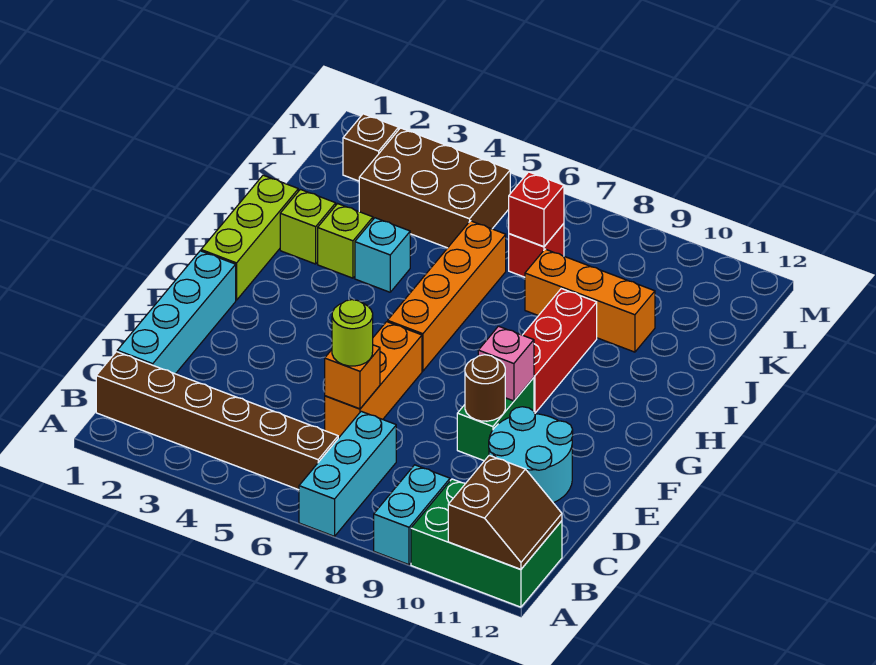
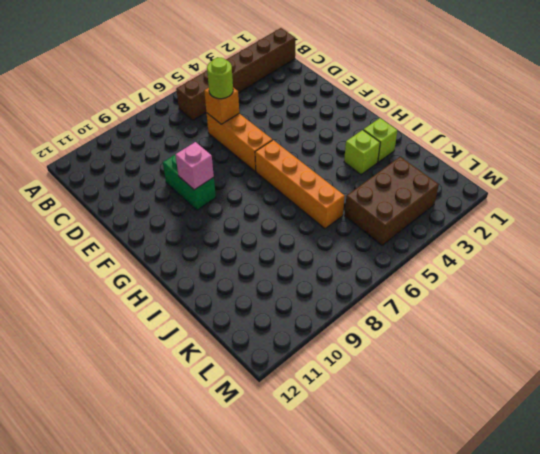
none -> cyan brick A7:C7 level 1
none -> cyan brick A9:B9 level 1
none -> green brick A10:B12 level 1

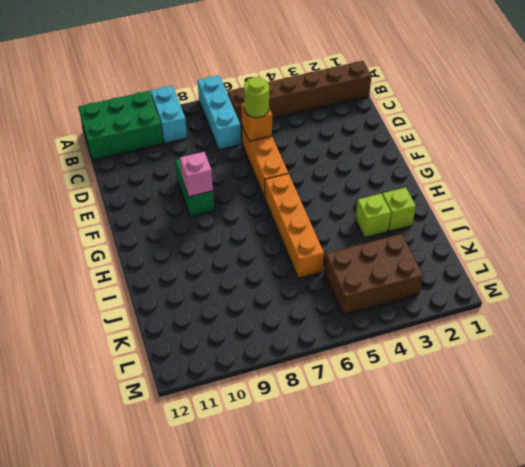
none -> cyan brick C1:F1 level 1
none -> cyan round brick D10:E11 level 1
none -> lime brick G1:I1 level 1

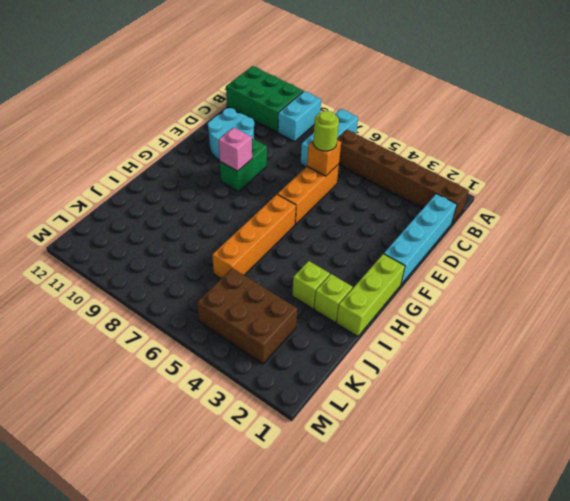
none -> red brick G9:I9 level 1
none -> cyan brick I4 level 1
none -> orange brick J8:J10 level 1

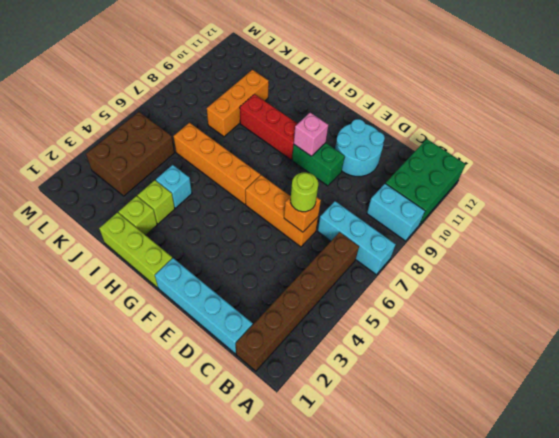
none -> red brick K7 level 1
none -> brown brick L2 level 1
none -> brown slope A11:B12 level 2 top 11

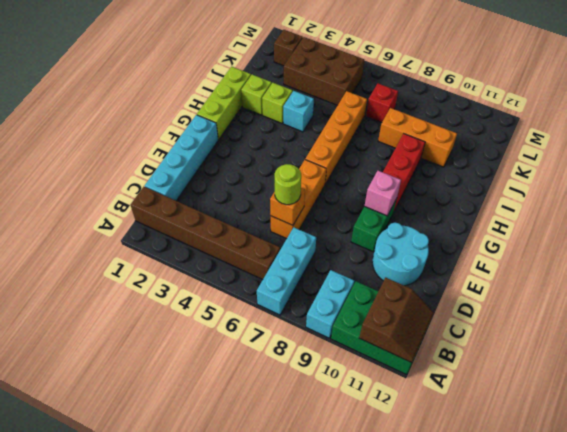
none -> brown round brick E9 level 2
none -> red brick K7 level 2

